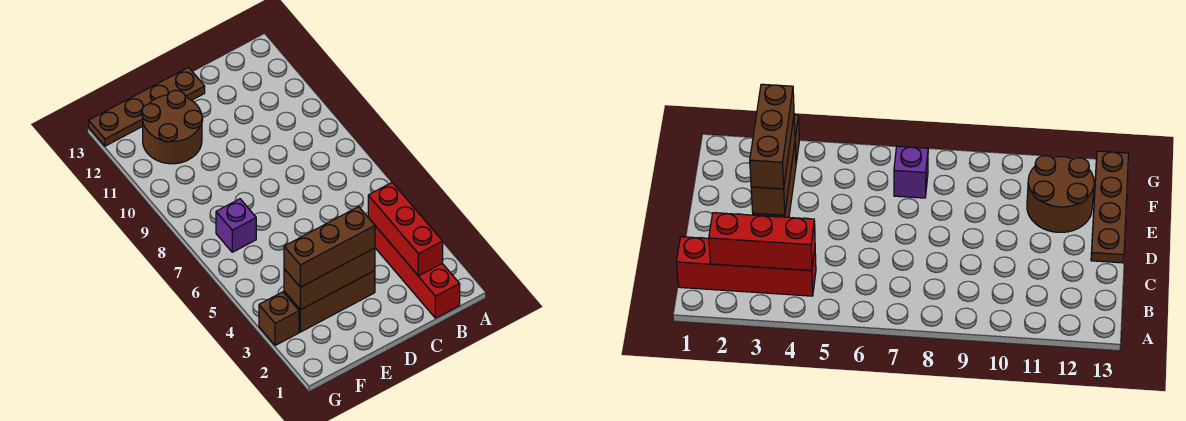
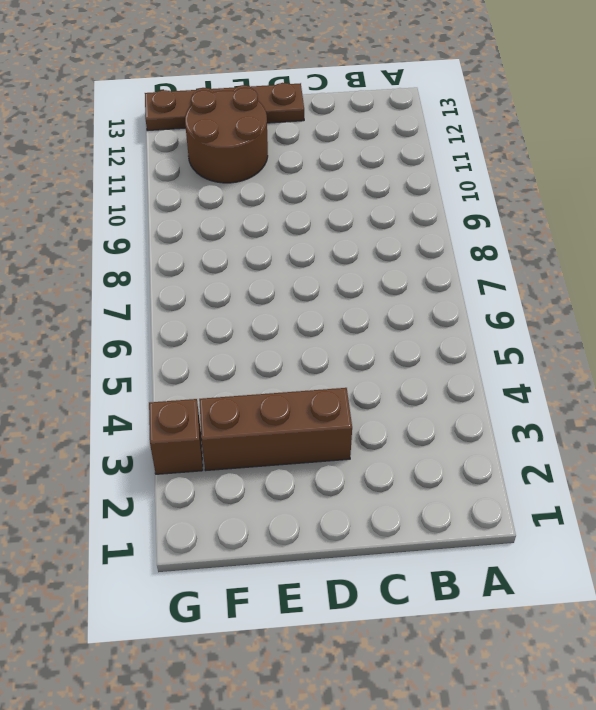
none -> red brick B1:B4 level 1
none -> purple brick F7 level 1

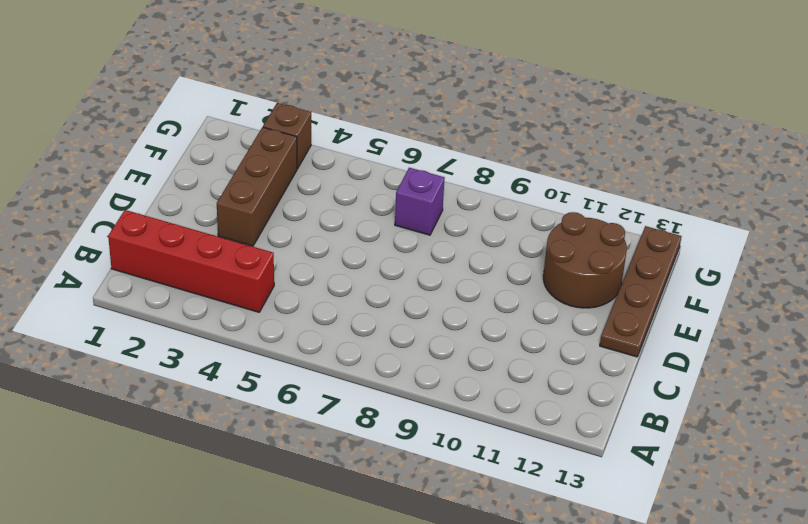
none -> red brick B2:B4 level 2
none -> brown brick D3:F3 level 2

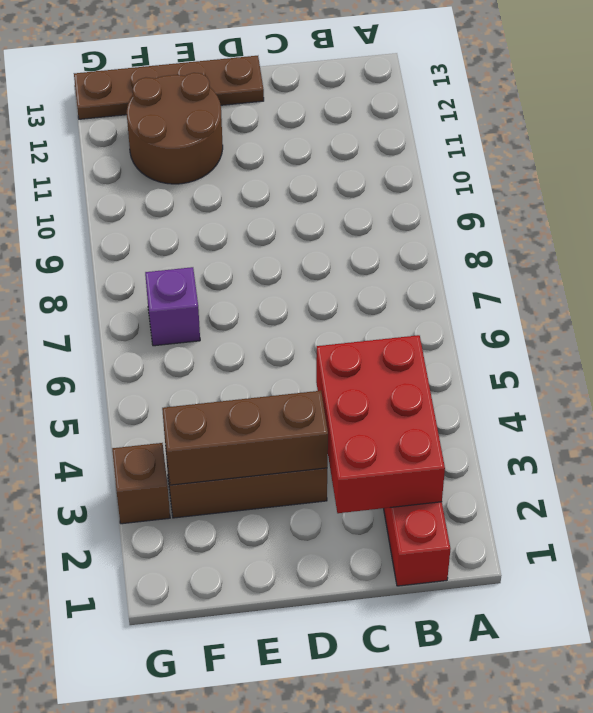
red brick B2:C4 level 2 -> red brick B2:B4 level 2
none -> brown brick D3:F3 level 3

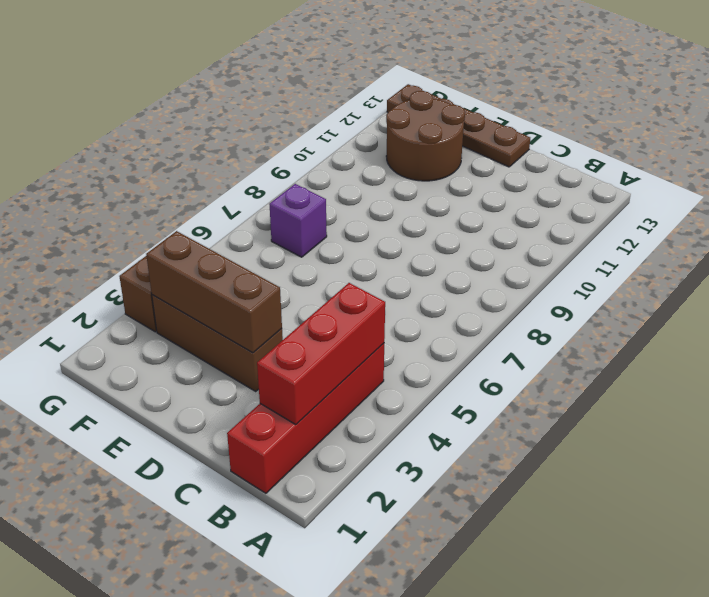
none -> brown brick D3:F3 level 3

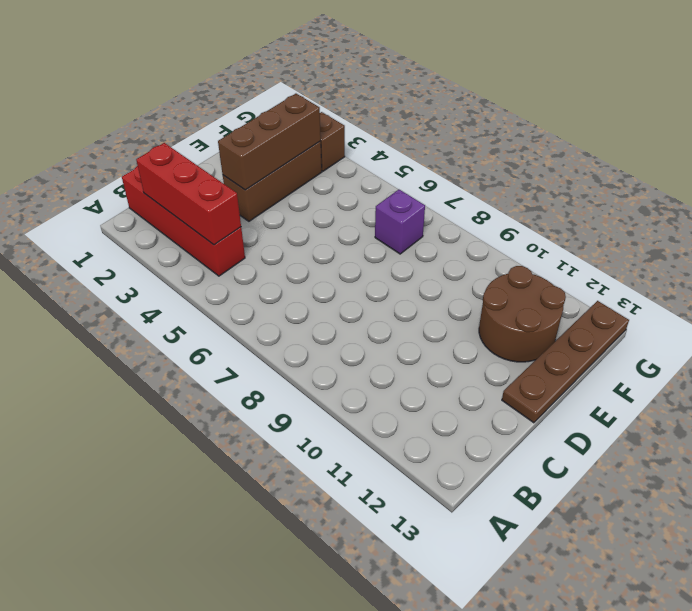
none -> brown brick D3:F3 level 3

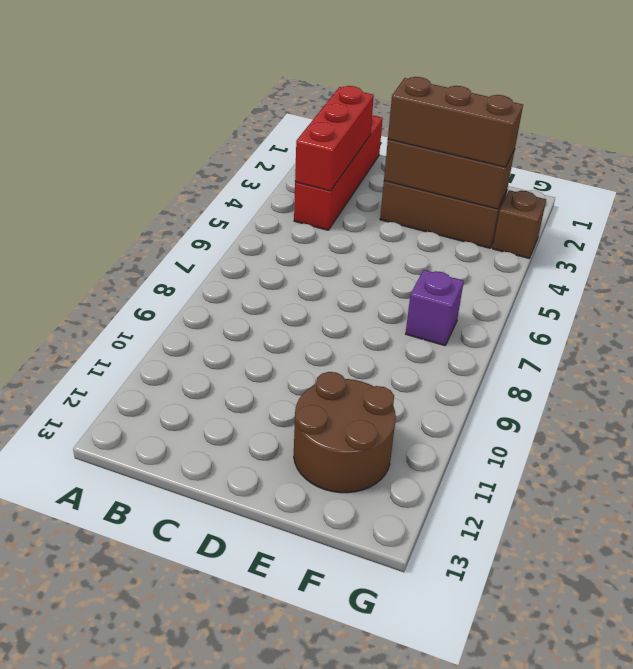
none -> brown plate D13:G13 level 1

